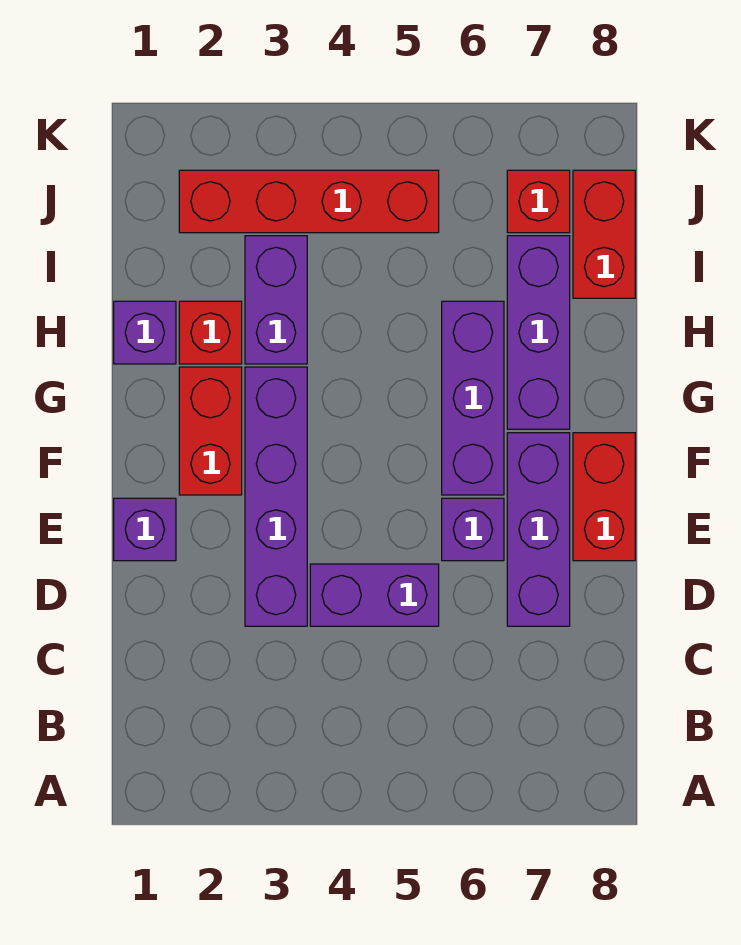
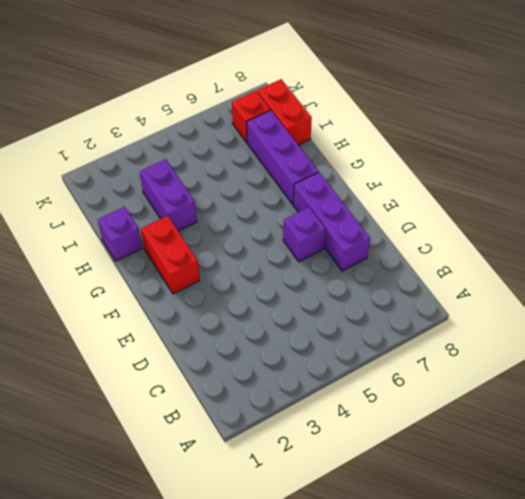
none -> purple brick D3:G3 level 1
none -> purple brick D4:D5 level 1
none -> purple brick E1 level 1

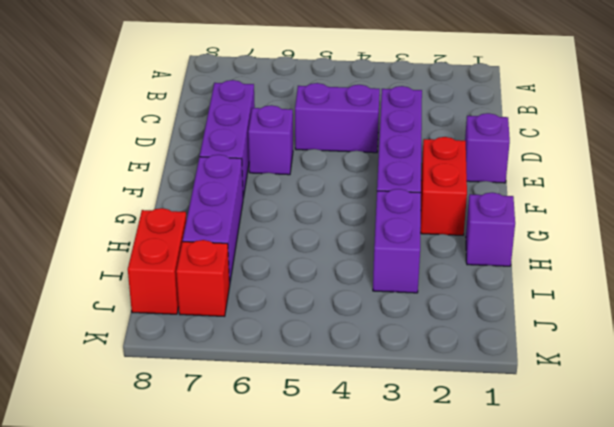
none -> red brick E8:F8 level 1
none -> purple brick F6:H6 level 1
none -> red brick H2 level 1

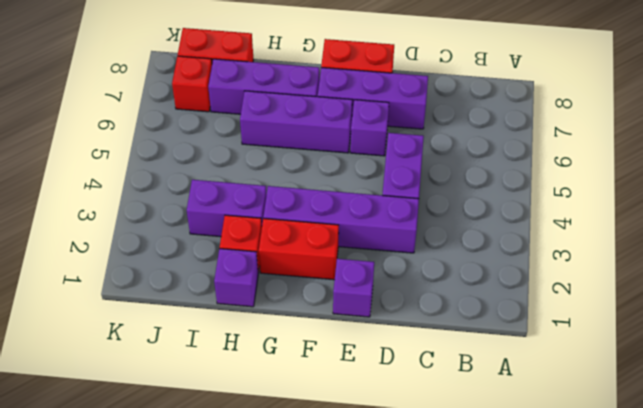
none -> red brick J2:J5 level 1

